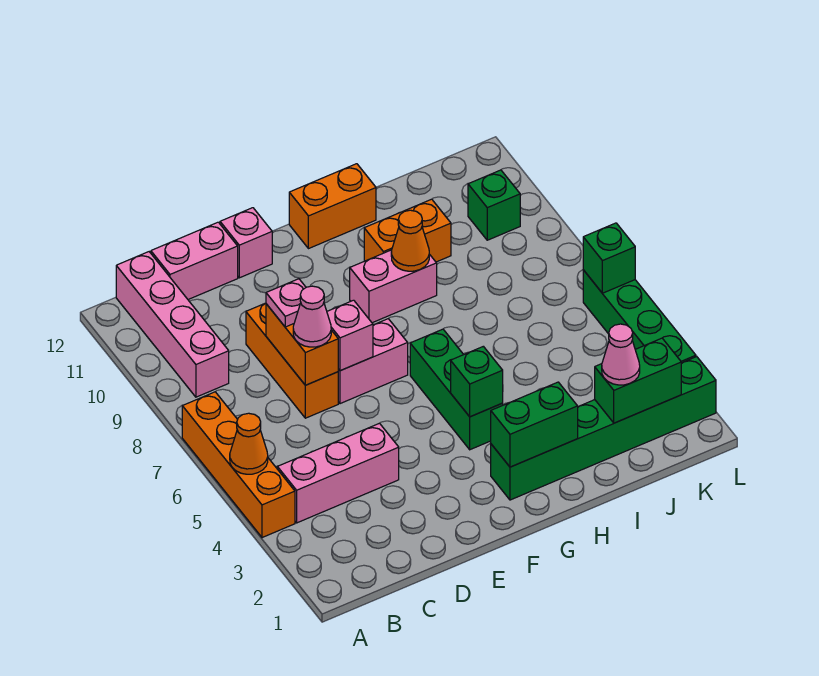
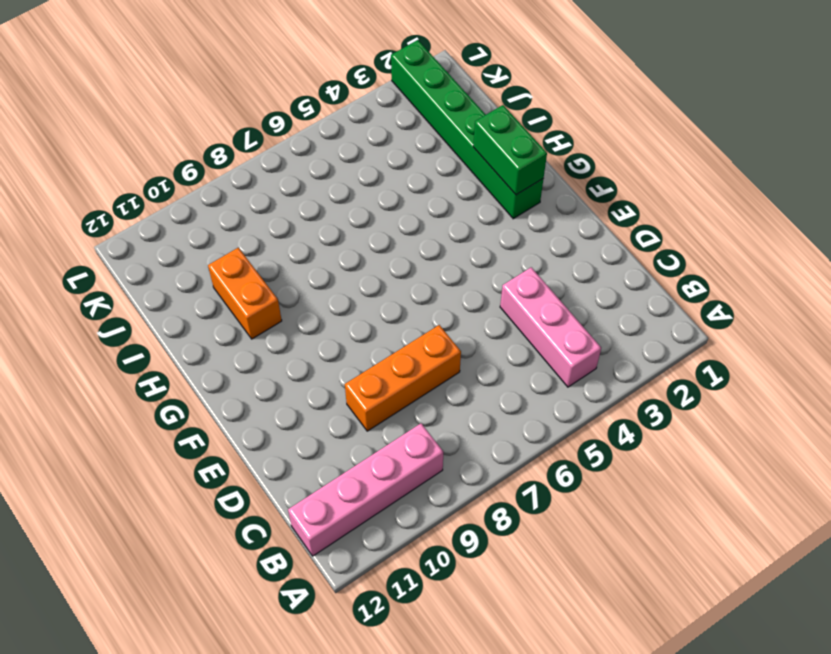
none -> orange brick A4:A7 level 1
none -> pink brick C12:D12 level 1
none -> pink brick E7:F7 level 1

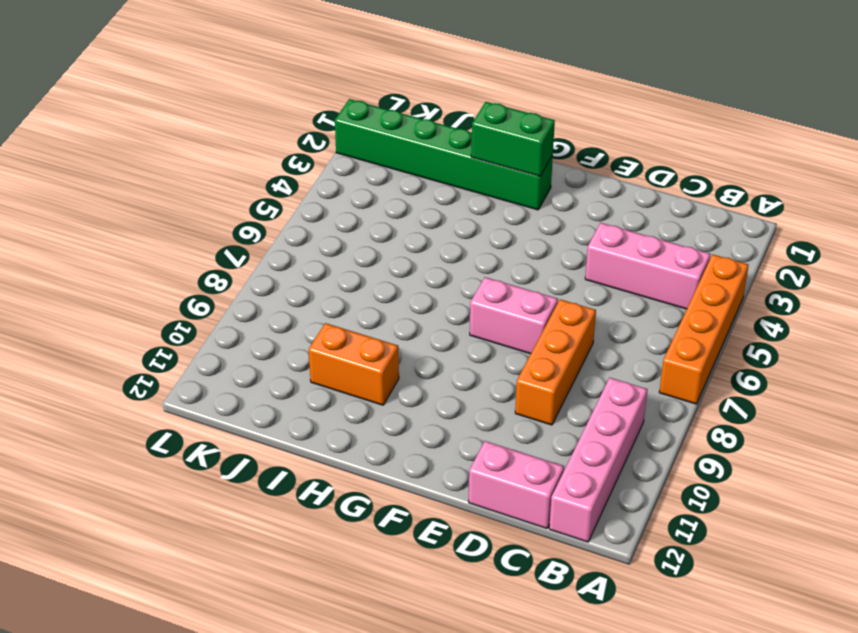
none -> pink brick E12 level 1
none -> green brick G4:G6 level 1
none -> pink brick G9:H9 level 1

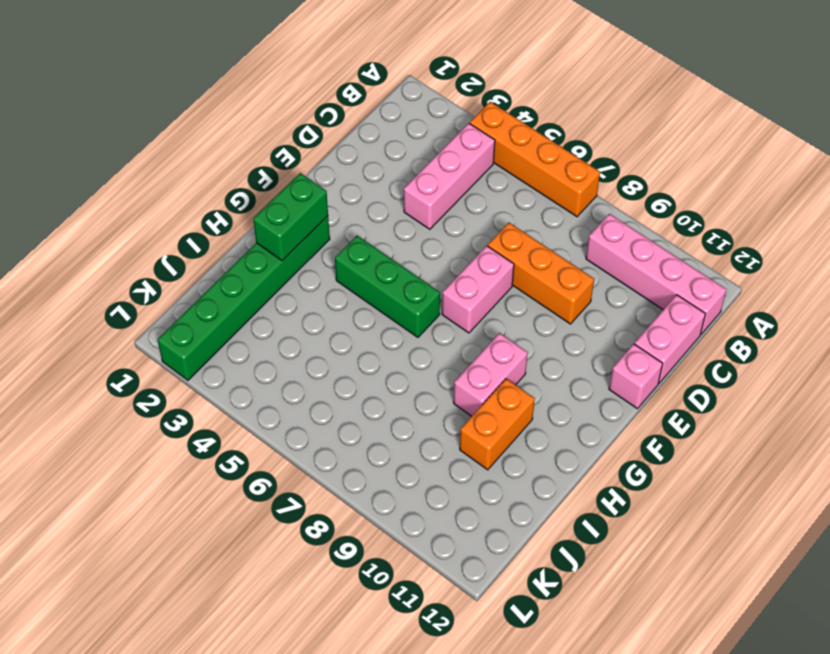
none -> orange brick G12:H12 level 1
none -> green brick K10 level 1
none -> green brick L3:L6 level 1

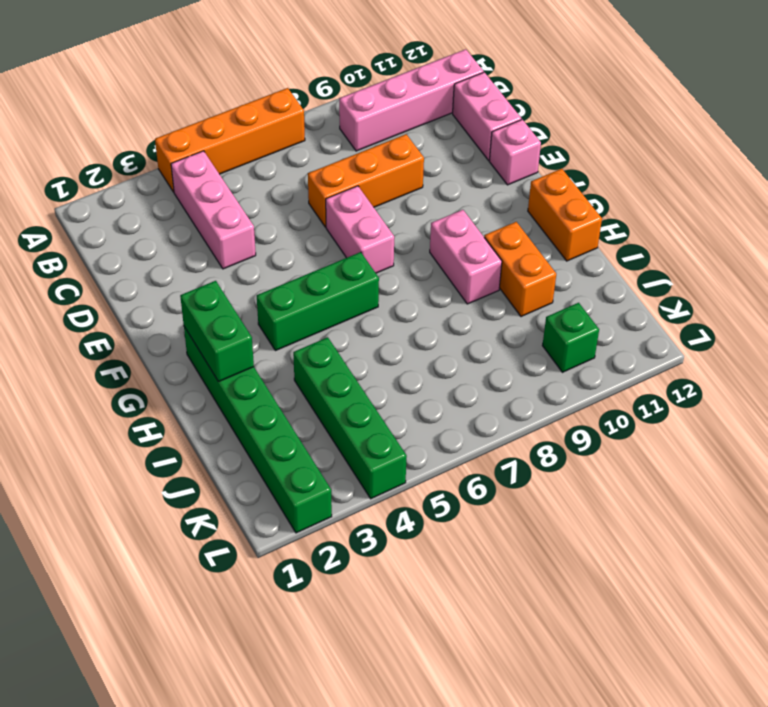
green brick I4:L4 level 1 -> green brick L3:L6 level 1
none -> orange cone A5 level 2
none -> orange brick D7:D8 level 2
none -> pink brick E7 level 2

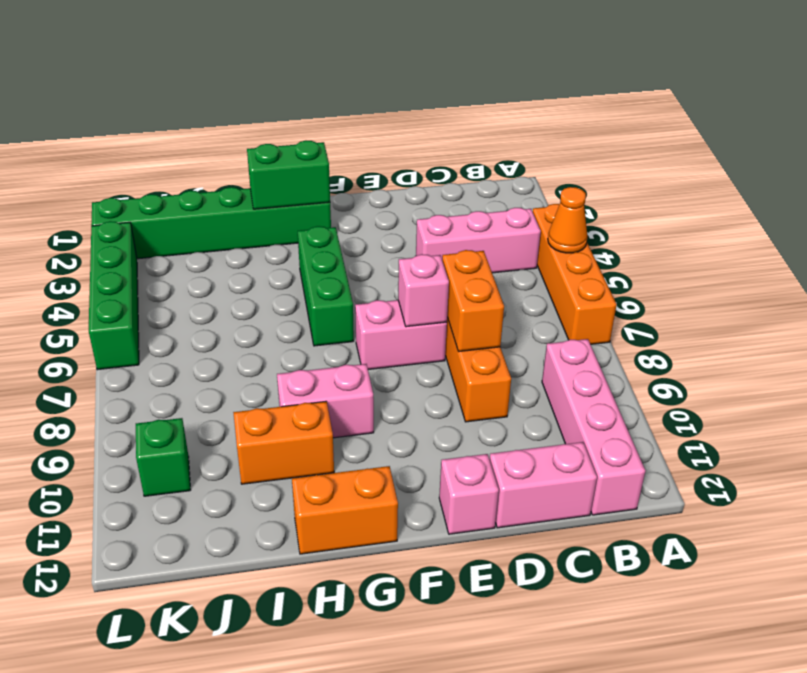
none -> green brick G4 level 2
none -> orange cone H9 level 2
none -> green brick J2:K2 level 2

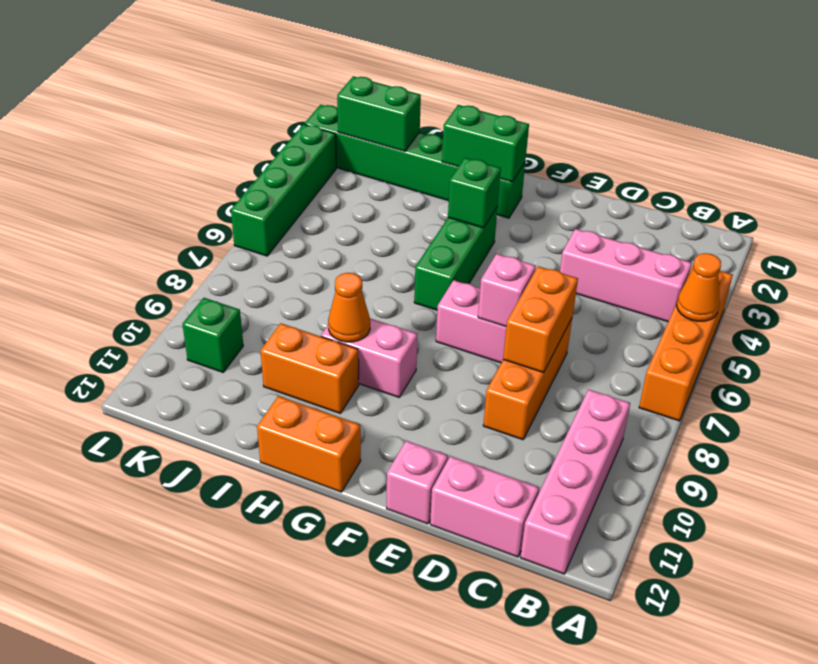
none -> green brick L6 level 2
none -> pink cone D7 level 3
none -> pink plate D8 level 3

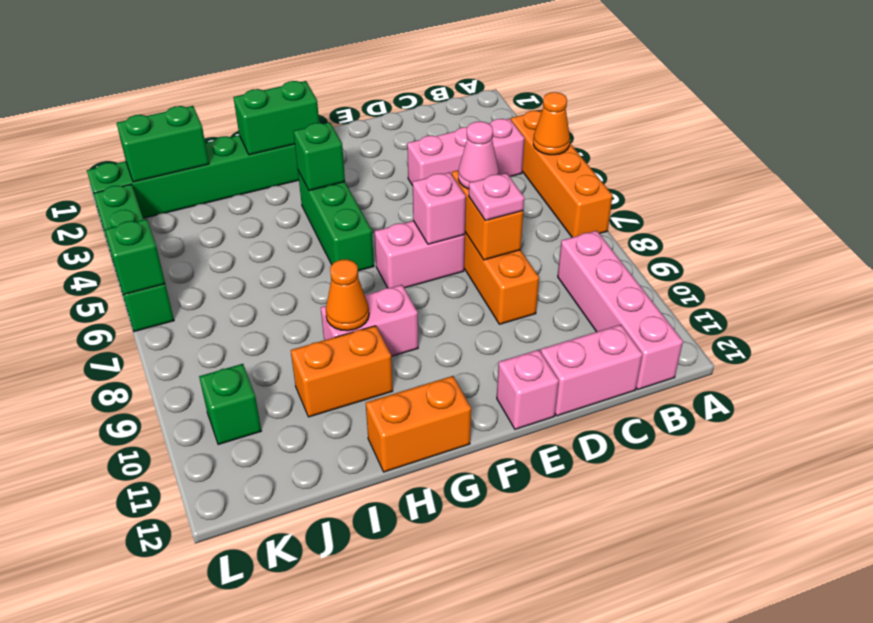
none -> pink cone J2 level 3

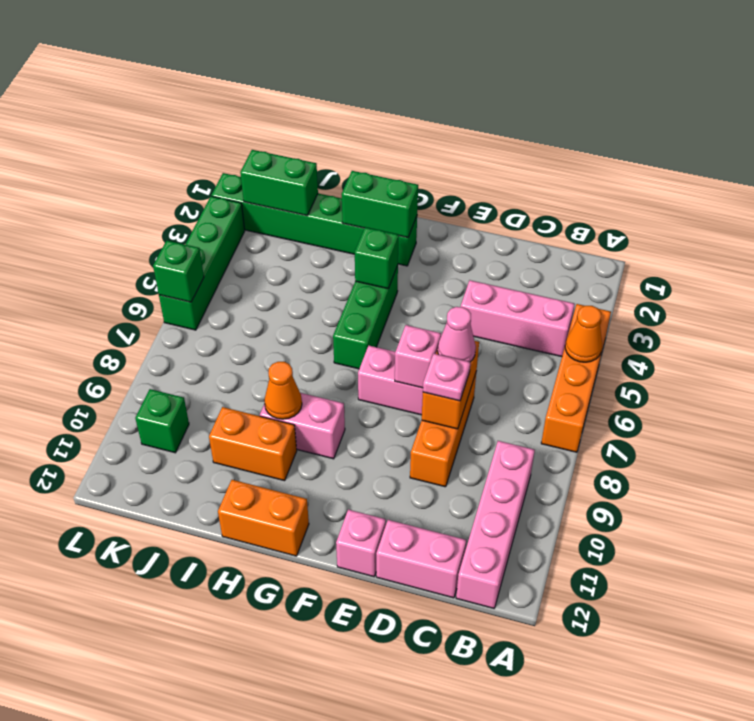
none -> pink cone J2 level 3

